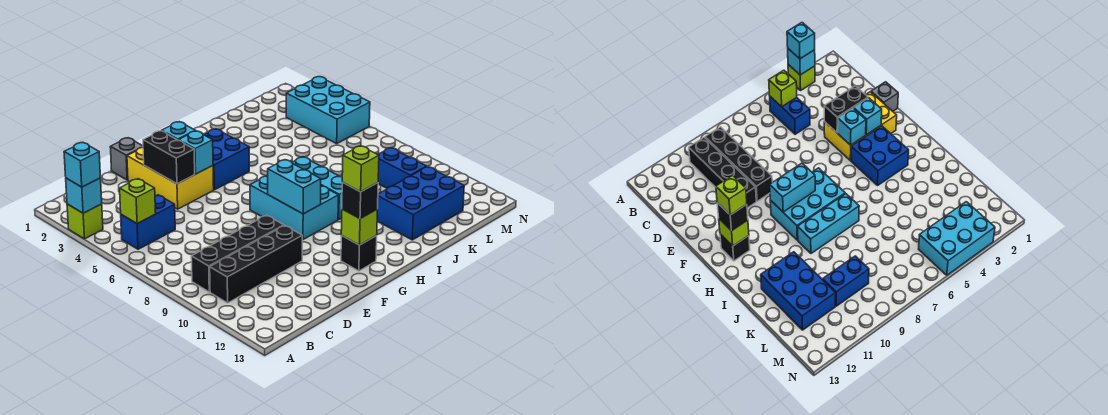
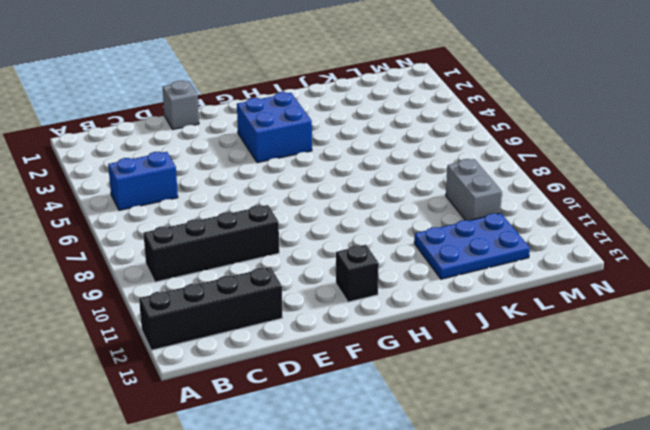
black brick A12:D12 level 1 -> black brick B10:E10 level 1
blue plate J11:L12 level 1 -> blue brick J11:L12 level 1
grey brick L9:L10 level 1 -> blue brick L9:L10 level 1
none -> lime brick A3 level 1
none -> yellow brick E2:F4 level 1
none -> cyan brick G7:H9 level 1

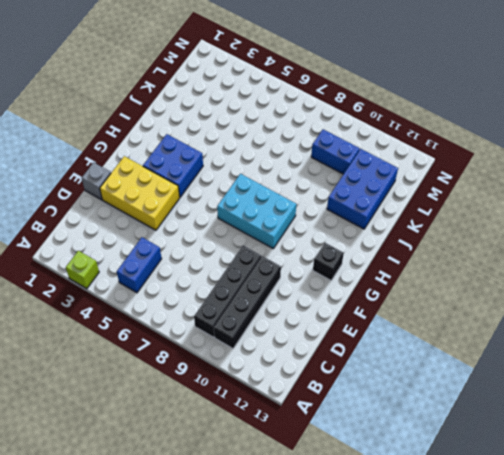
none -> cyan brick I7:I9 level 1
none -> cyan brick M3:N5 level 1
none -> cyan brick A3 level 2

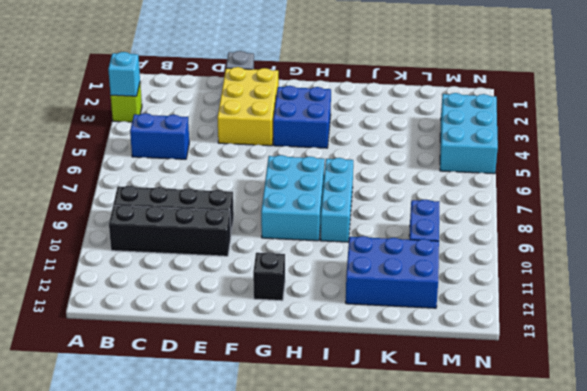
none -> lime brick B5 level 2
none -> black brick E3:E4 level 2
none -> cyan brick F3 level 2

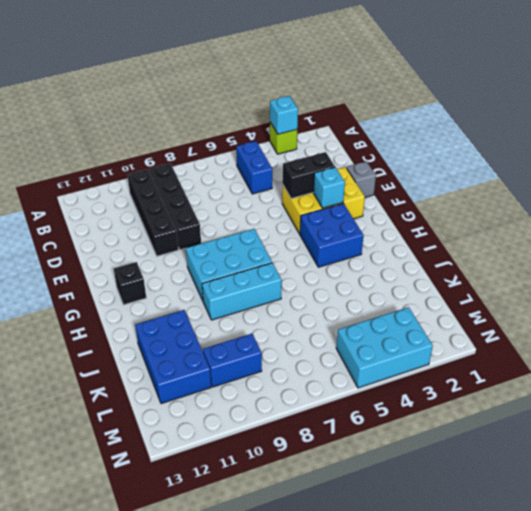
none -> lime brick B5 level 2
none -> cyan brick F4 level 2
none -> cyan brick G8:G9 level 2

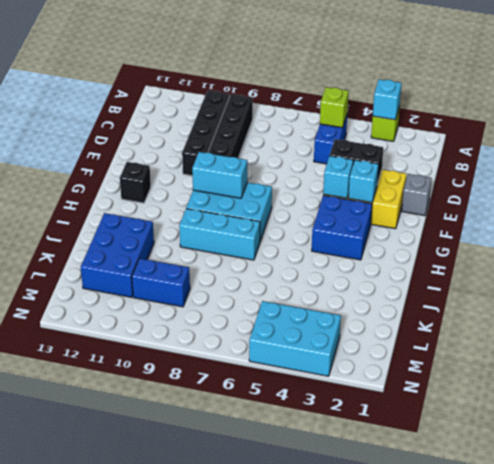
none -> lime brick G12 level 2
none -> cyan brick A3 level 3
none -> black brick G12 level 3

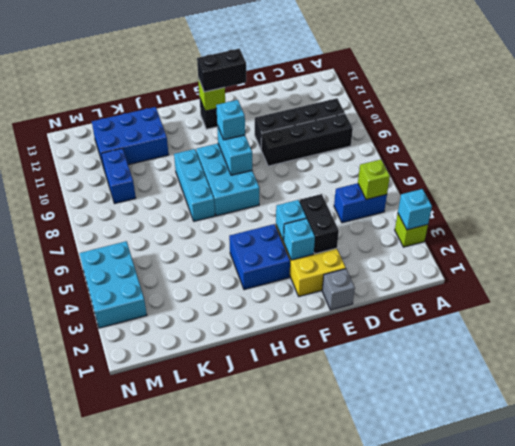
black brick F12:G12 level 3 -> black brick G12 level 3
cyan brick G9 level 3 -> cyan brick A3 level 3
none -> lime brick G12 level 4

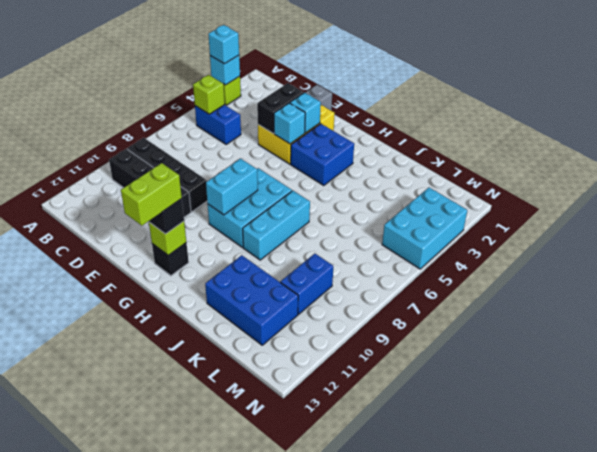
lime brick G12:G13 level 4 -> lime brick G12 level 4

